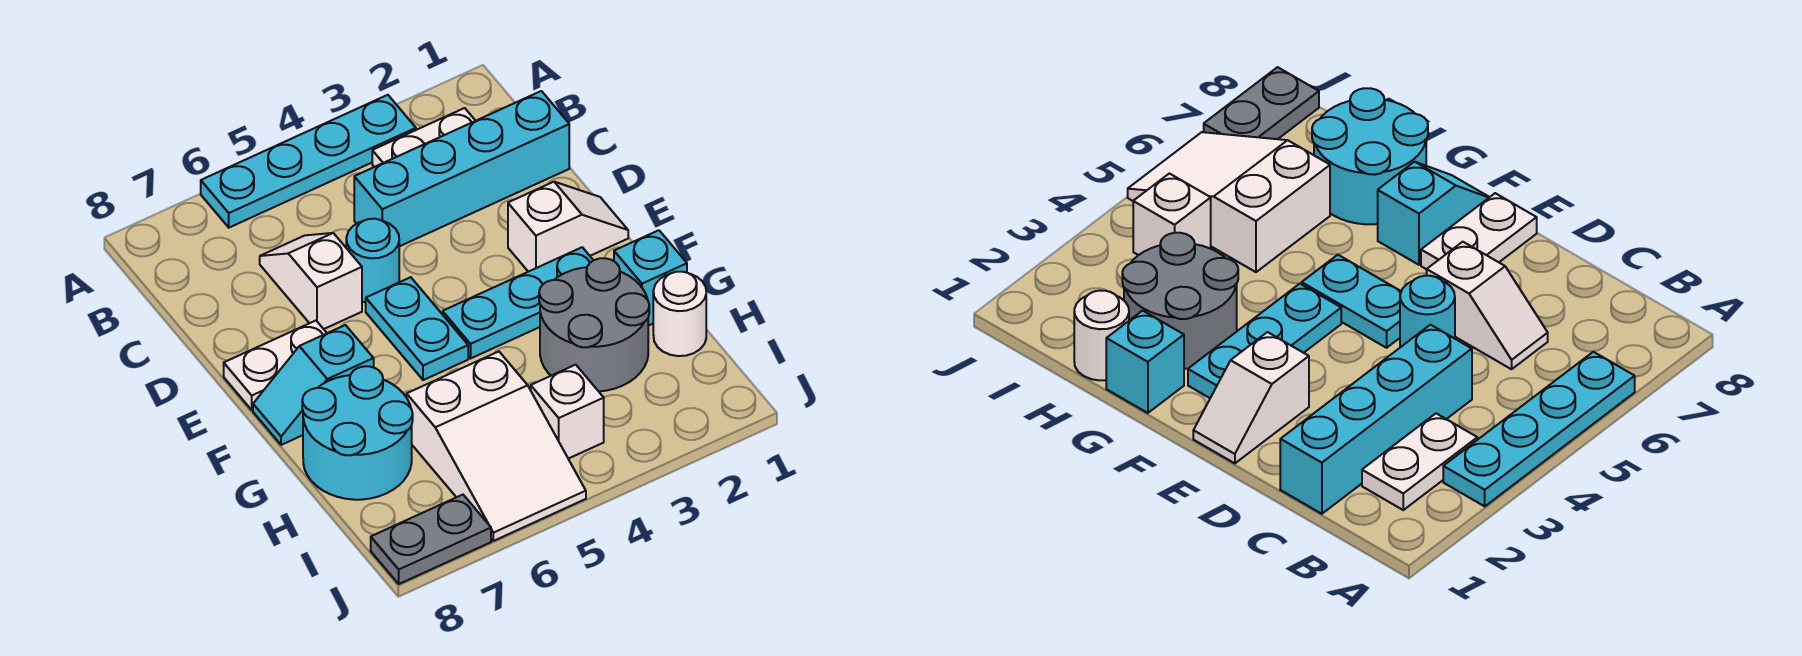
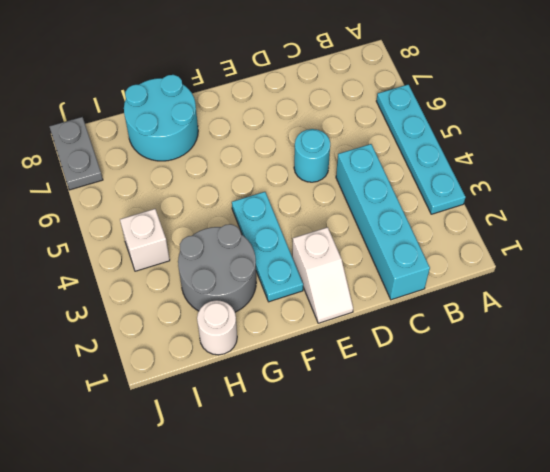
none -> white plate B2:B3 level 1
none -> white slope C6:D6 level 1 top D
none -> cyan plate E5:F5 level 1

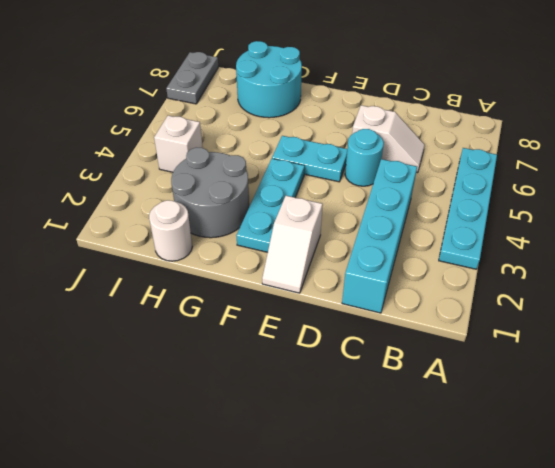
none -> white plate B2:B3 level 1
none -> white plate E7:E8 level 1
none -> cyan slope F7:F8 level 1 top 7

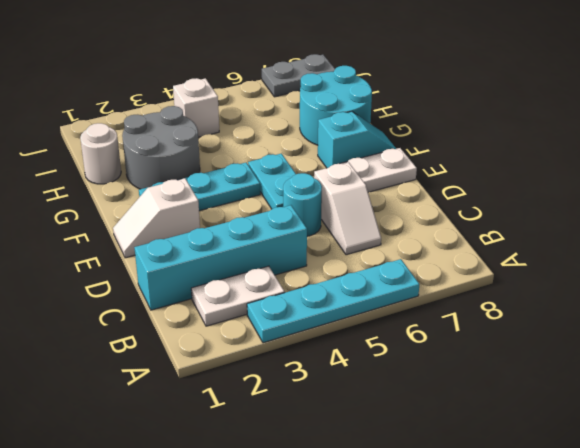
none -> cyan brick G1 level 1
none -> white slope H5:J6 level 1 top H

